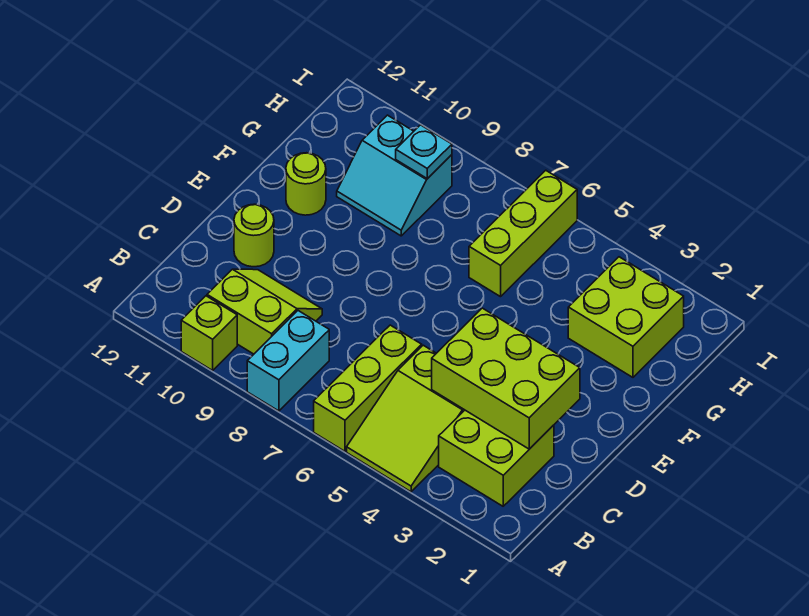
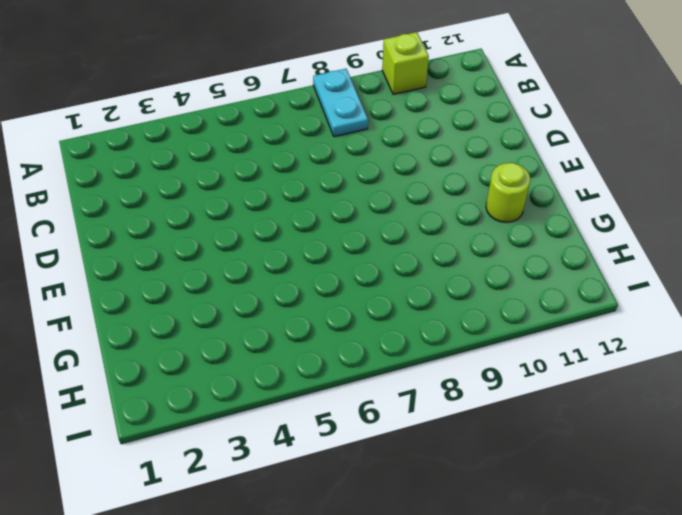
cyan plate A8:B8 level 1 -> cyan brick A8:B8 level 1
none -> lime slope A4:C5 level 1 top C
none -> lime brick A6:C6 level 1
none -> lime brick B2:C3 level 1

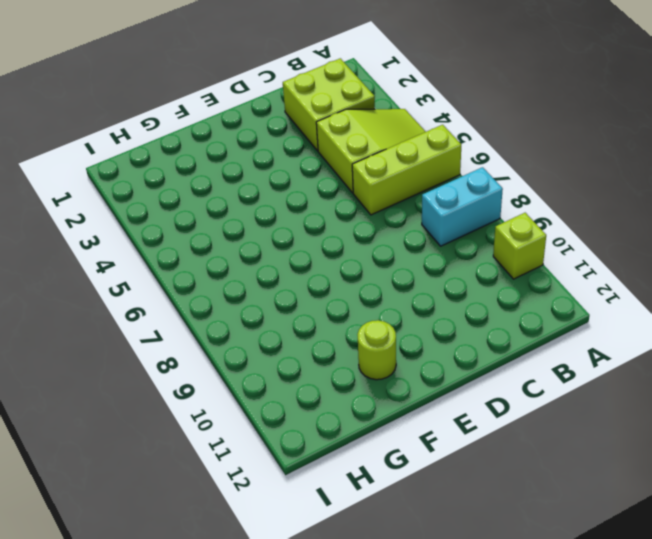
none -> lime slope B9:C10 level 1 top B
none -> lime round brick D11 level 1
none -> lime brick G2:H3 level 1

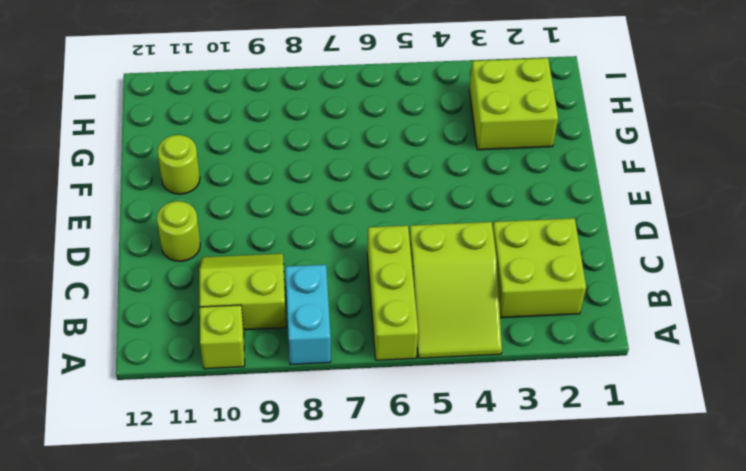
none -> lime brick G6:I6 level 1
none -> cyan slope G9:H10 level 1 top H
none -> lime brick C2:D4 level 2

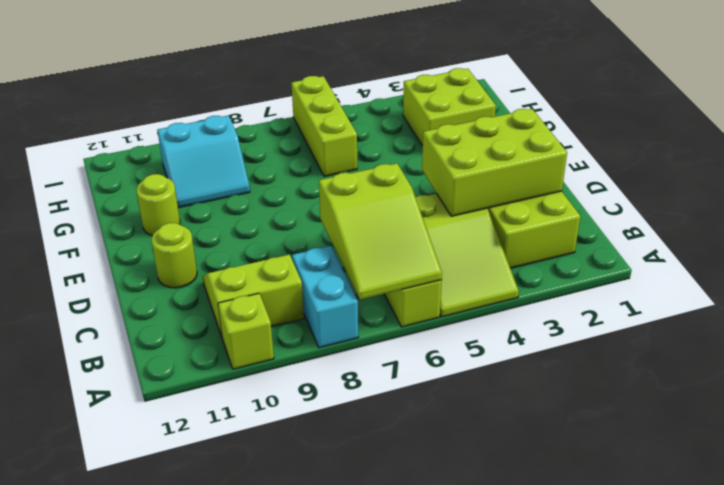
lime slope A6:C7 level 2 top C -> none
none -> cyan plate H9 level 2

